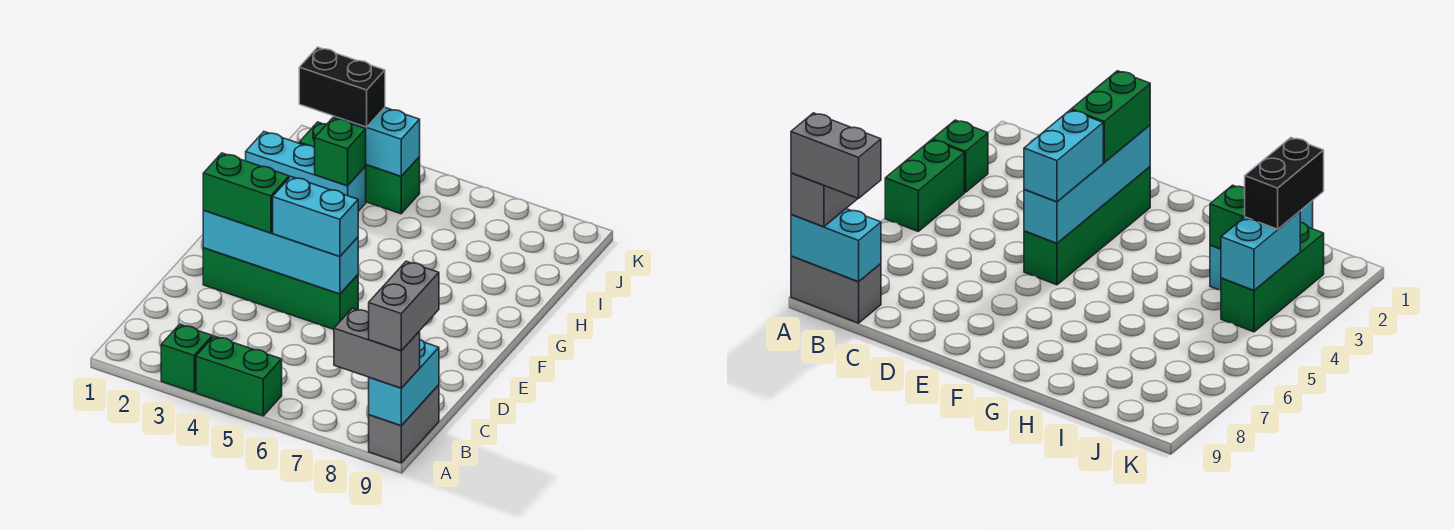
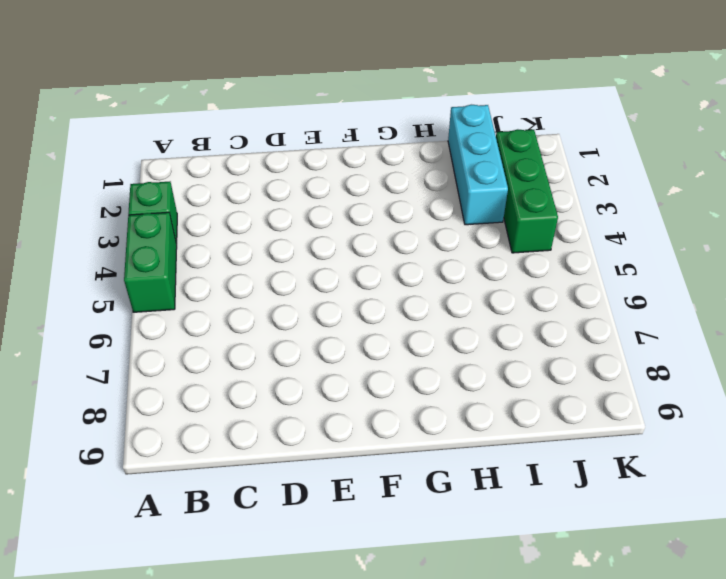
none -> grey brick A9:B9 level 1
none -> green brick E2:E5 level 1
none -> cyan brick A9:B9 level 2

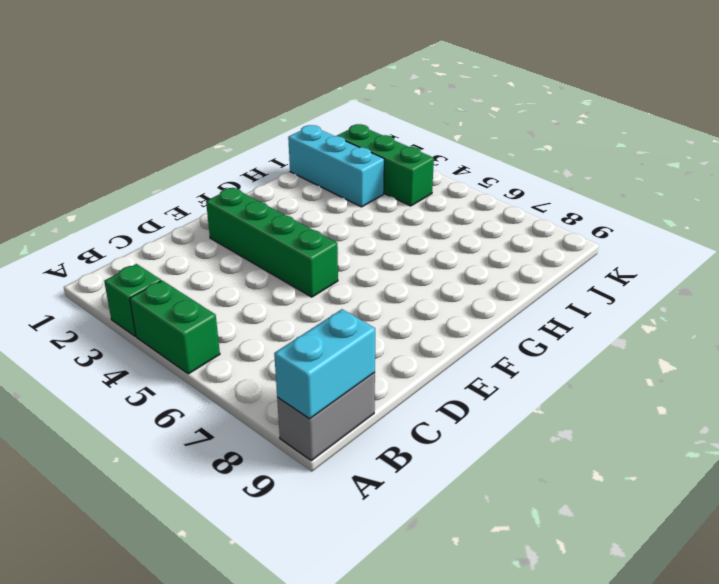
none -> cyan brick E2:E5 level 2
none -> green brick I3 level 2
none -> cyan brick J3:J4 level 2

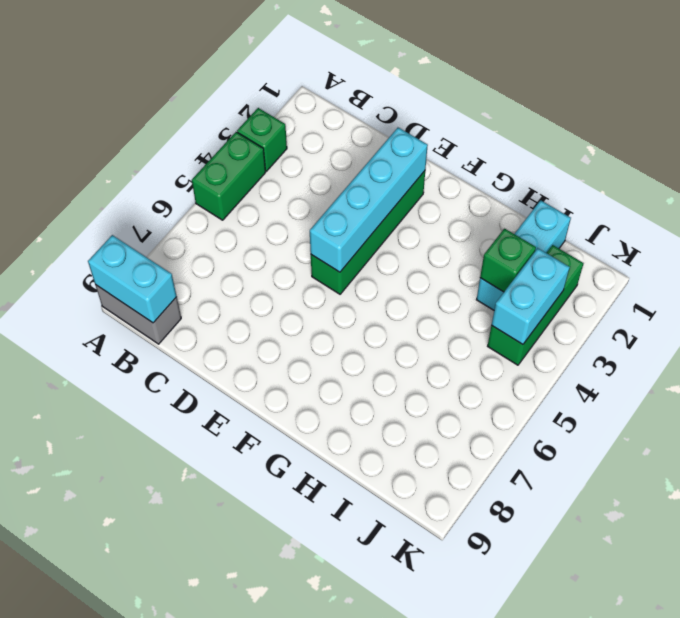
none -> grey brick A8:A9 level 3
none -> green brick E2:E3 level 3
none -> cyan brick E4:E5 level 3

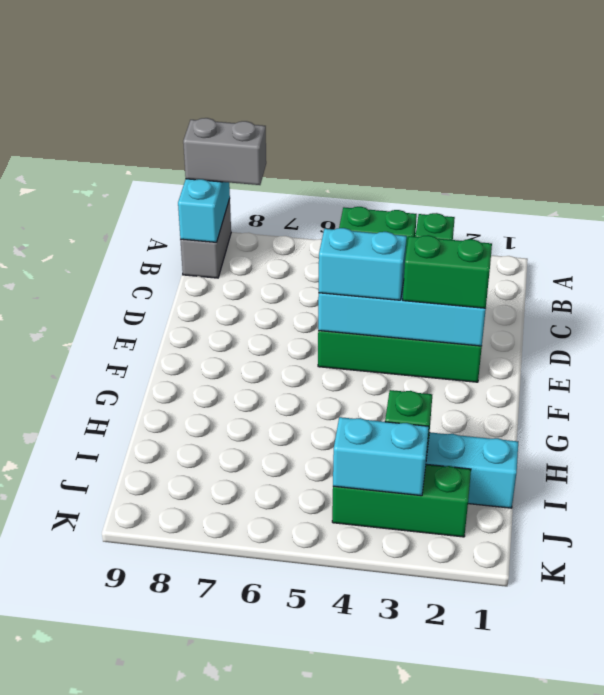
none -> black brick J2:J3 level 3
none -> grey brick A9:B9 level 4

